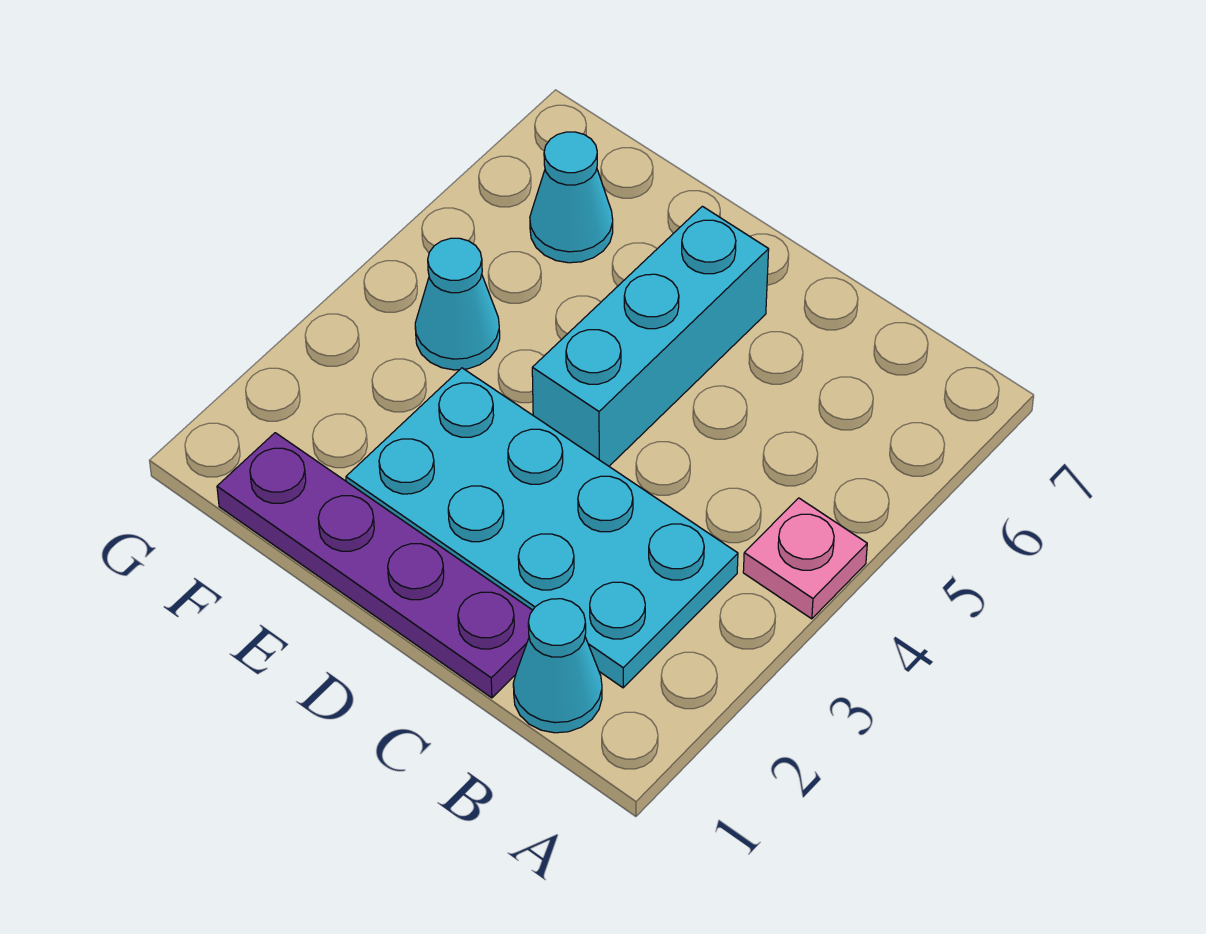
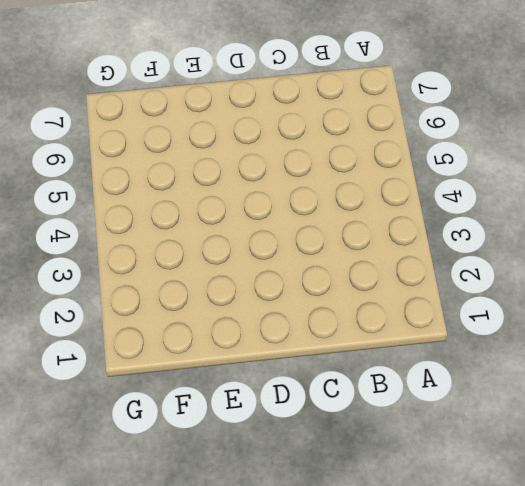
none -> pink plate A4 level 1
none -> cyan cone B1 level 1

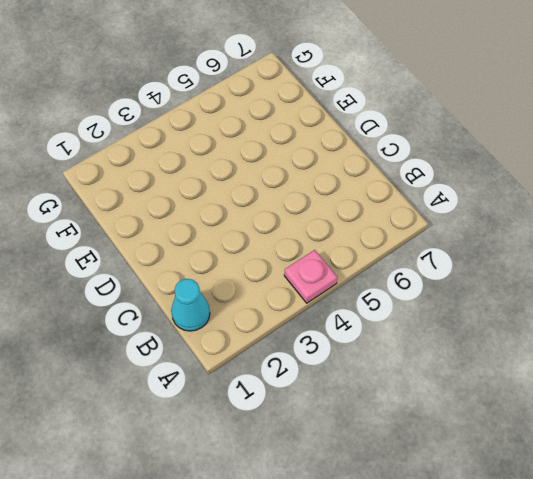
none -> cyan plate B2:E3 level 1
none -> purple plate C1:F1 level 1

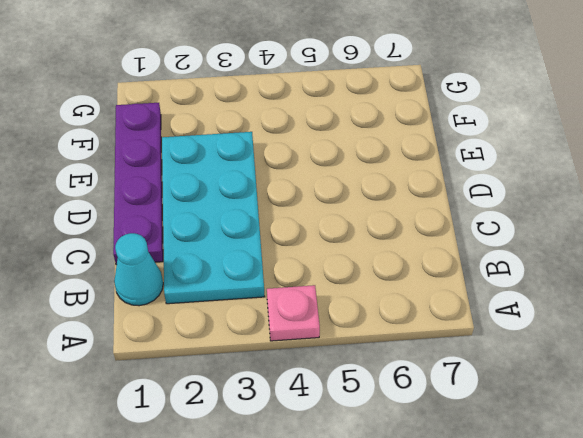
none -> cyan brick D4:D6 level 1
none -> cyan cone F4 level 1

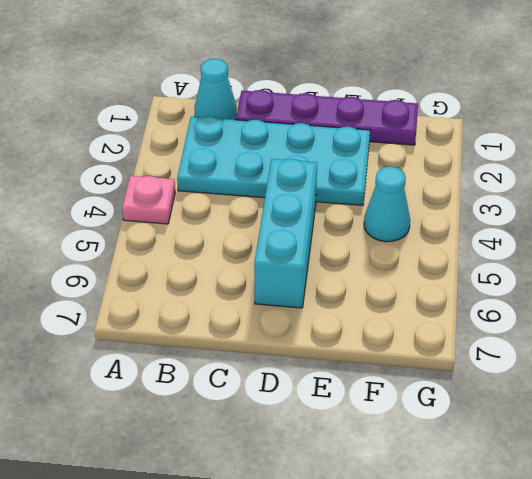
none -> cyan cone F6 level 1

